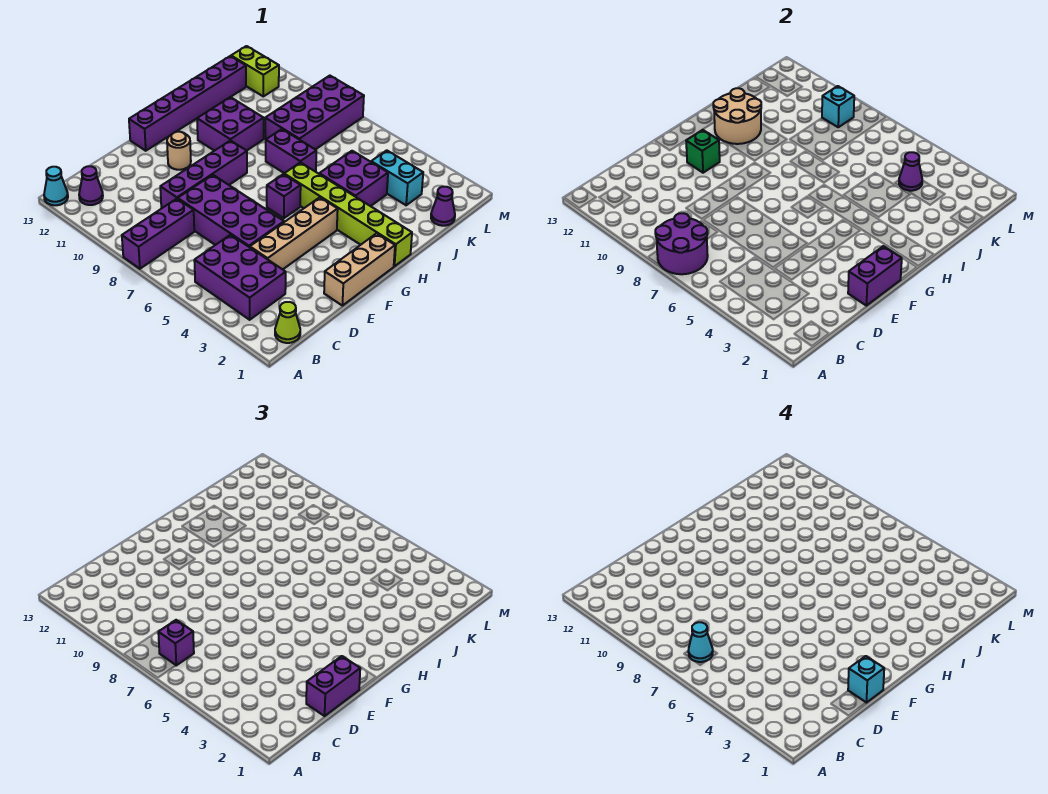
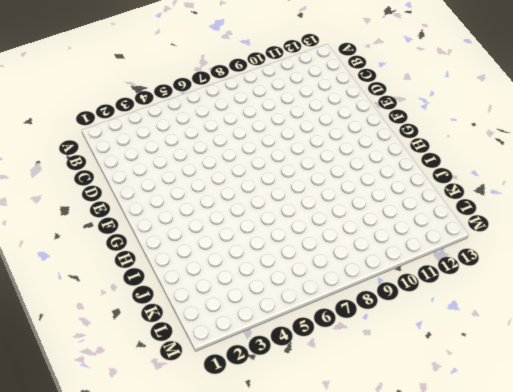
none -> purple brick A8:C8 level 1
none -> cyan cone A13 level 1
none -> lime cone B1 level 1
none -> purple brick B3:C5 level 1

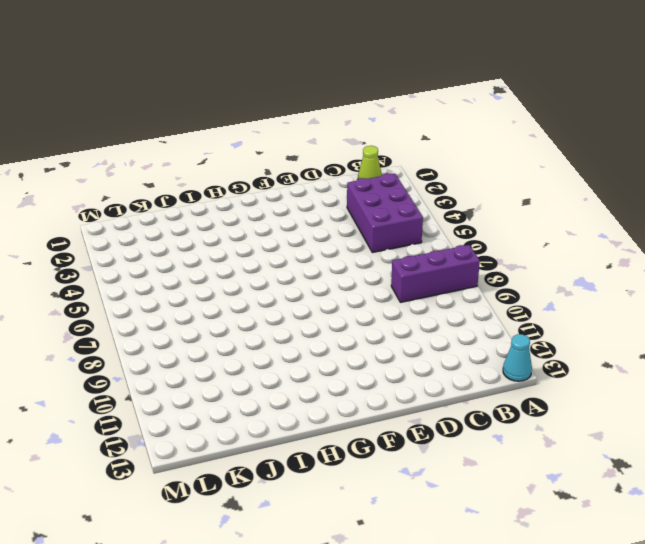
none -> purple cone B12 level 1
none -> tan brick D4:G4 level 1
none -> purple brick D5:E8 level 1
none -> purple brick D9:G9 level 1

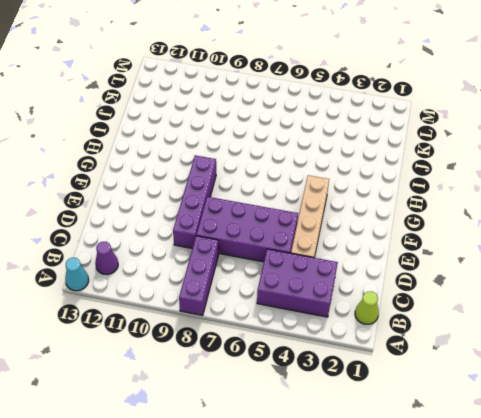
none -> tan brick E1:G1 level 1
none -> tan round brick F11 level 1
none -> purple brick F13:K13 level 1
none -> purple brick G6 level 1

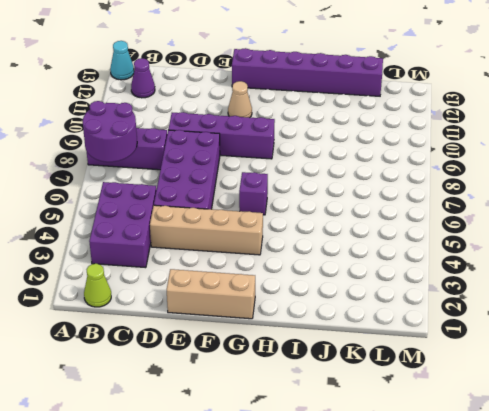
tan cone F11 level 1 -> tan round brick F11 level 1
none -> lime brick H1:H6 level 1
none -> purple brick H10:I11 level 1
none -> purple brick I4:J5 level 1
none -> purple brick I7:I8 level 1

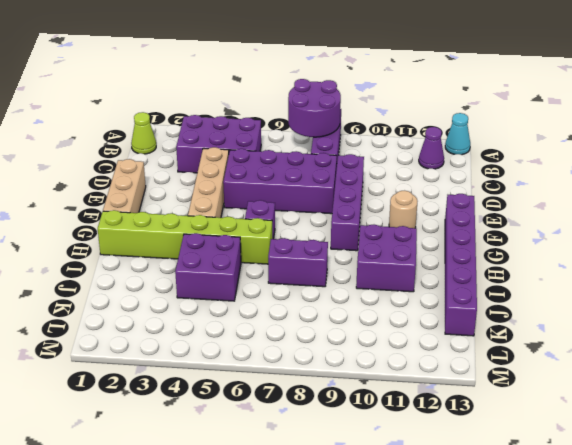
none -> purple brick J8:M9 level 1
none -> purple cone K1 level 1
none -> cyan brick K3:K4 level 1
none -> lime brick L12:L13 level 1

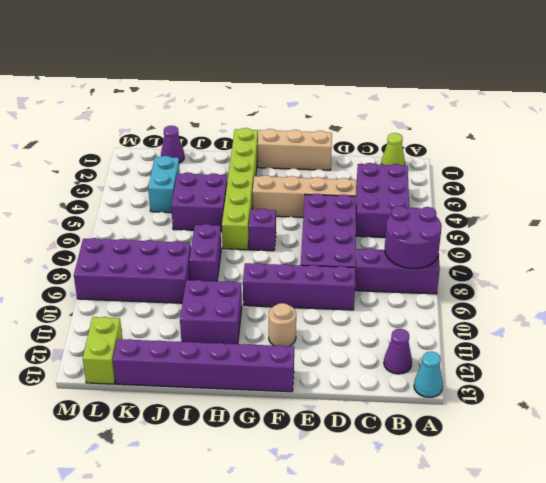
none -> purple brick E1:F1 level 2
none -> green brick F11 level 2
none -> tan round brick H11:I12 level 2
none -> purple cone K4 level 2

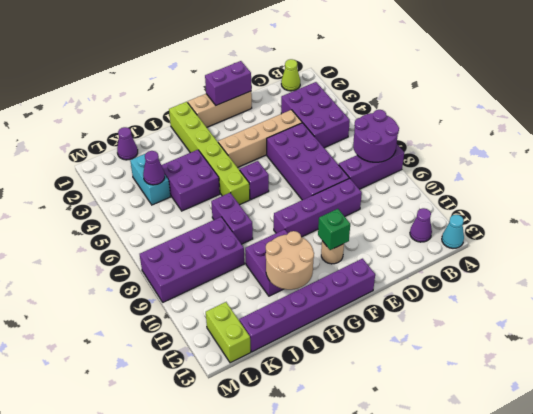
none -> cyan brick L9 level 2
none -> purple brick B7 level 3
none -> purple brick D1:E1 level 3
none -> cyan cone B7 level 4

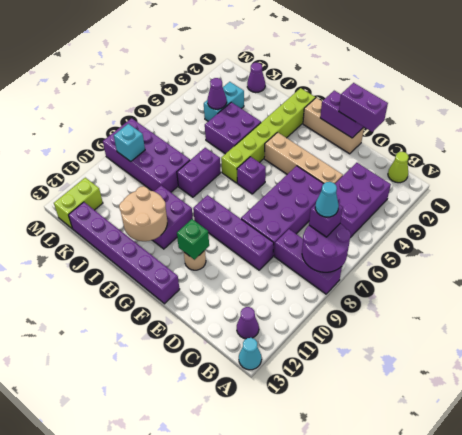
none -> cyan brick E1 level 4

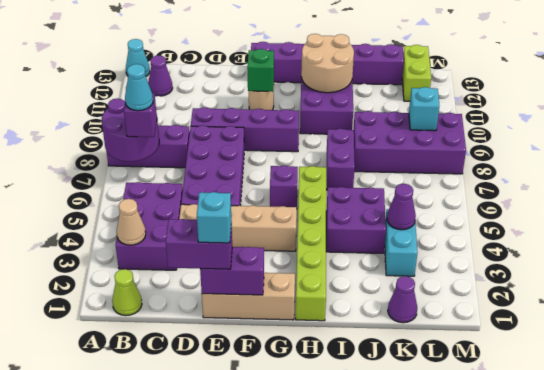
tan cone B3 level 2 -> none

